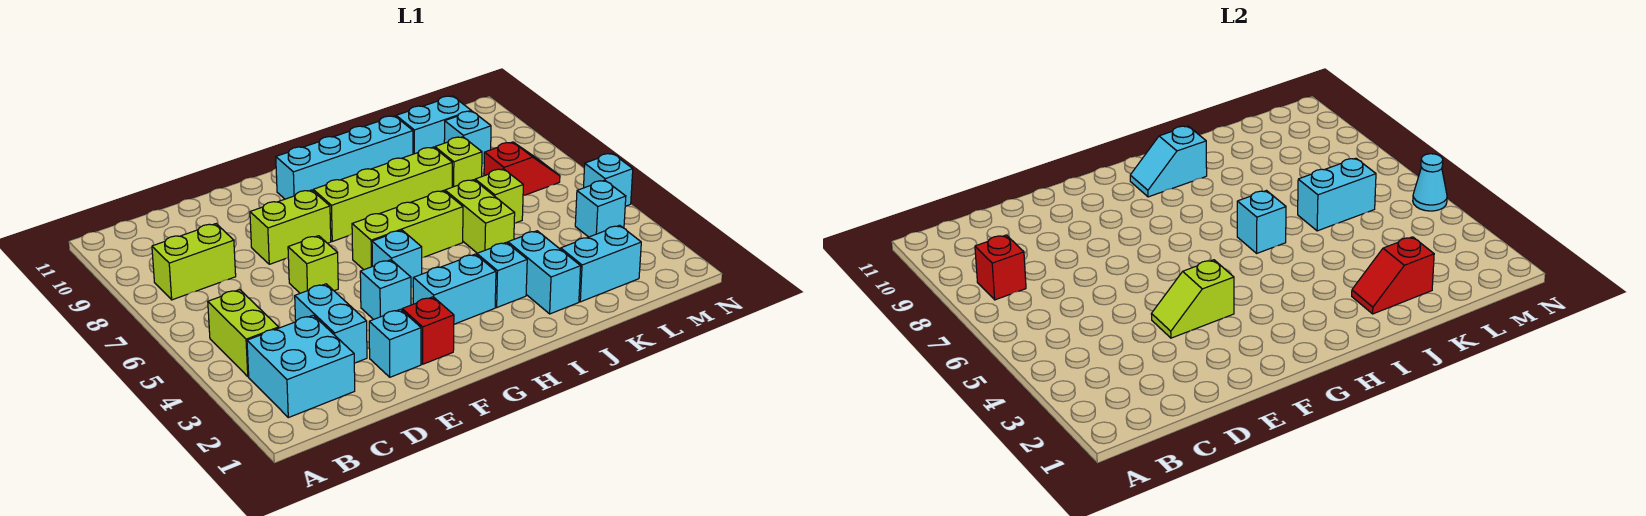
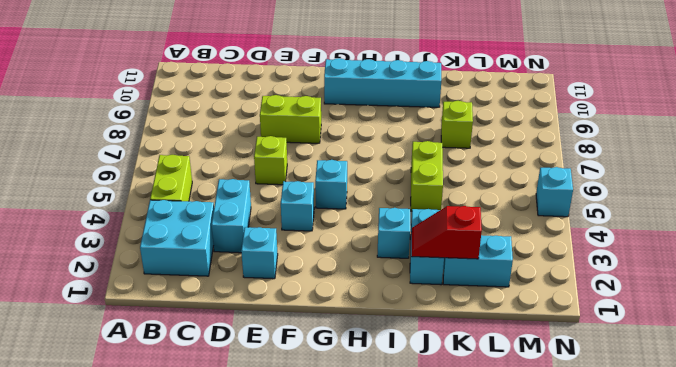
none -> lime brick B8:C8 level 1
none -> red brick F2 level 1
none -> cyan brick G3:H3 level 1
none -> lime brick G6:I6 level 1

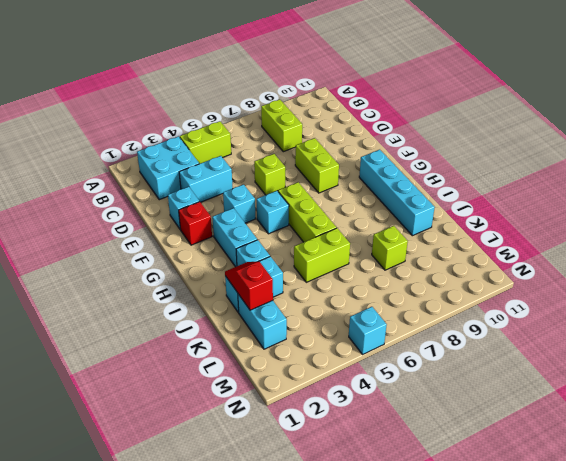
none -> lime brick G8:J8 level 1
none -> lime brick K6 level 1
none -> cyan brick K10:L10 level 1
none -> red slope L7:M7 level 1 top L

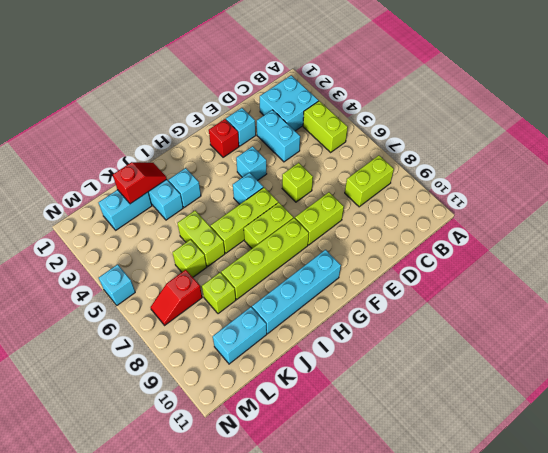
lime brick G7:H7 level 1 -> none
none -> cyan brick G3:H3 level 1
none -> cyan brick L9 level 1
none -> cyan brick M4 level 1
none -> red brick B8 level 2

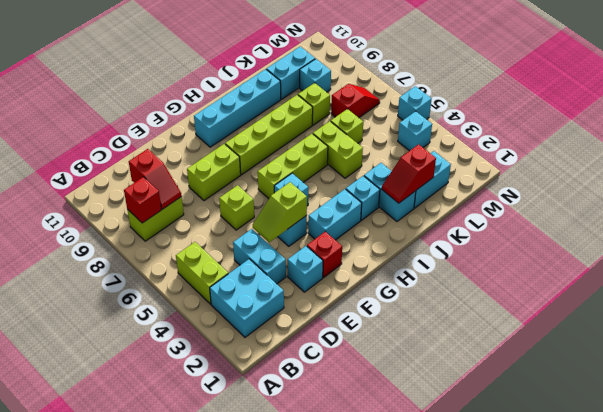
red slope C8:C9 level 2 top 9 -> none
none -> cyan slope H10:I10 level 2 top I
none -> cyan brick I6 level 2
none -> cyan brick K6:L6 level 2
none -> cyan cone N5 level 2

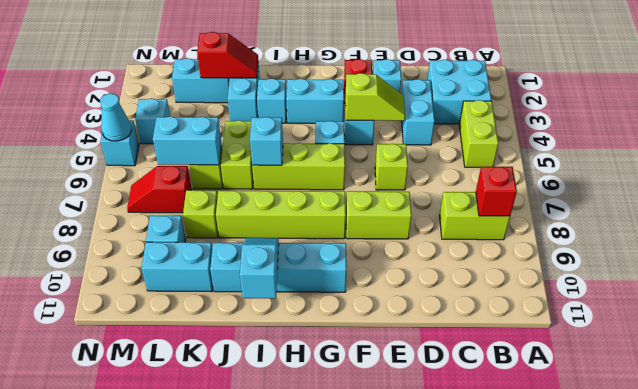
cyan slope I10:I11 level 2 top 11 -> cyan slope H10:I10 level 2 top I

